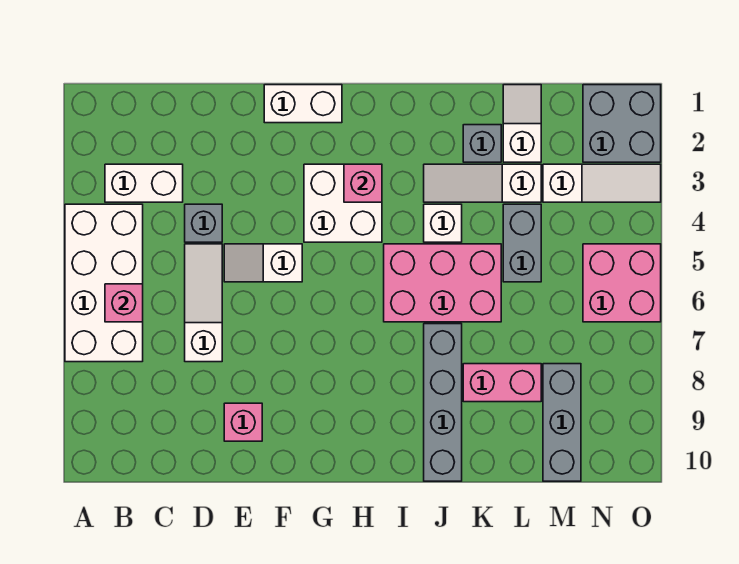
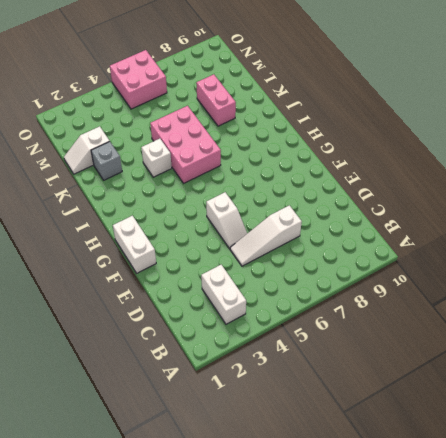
none -> white brick A4:B7 level 1
none -> grey brick D4 level 1
none -> pink brick E9 level 1

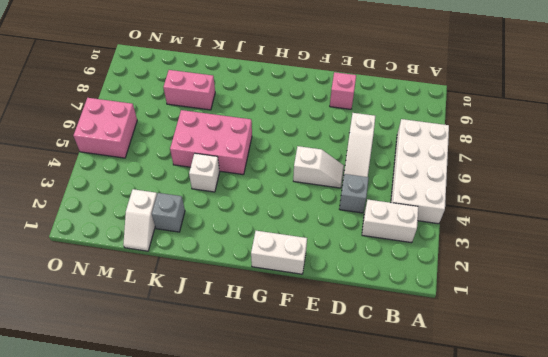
none -> white brick G3:H4 level 1
none -> white slope J3:L3 level 1 top L
none -> grey brick J7:J10 level 1

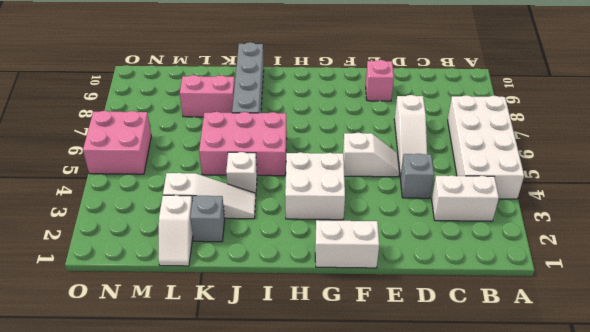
none -> grey brick L4:L5 level 1
none -> white slope M3:O3 level 1 top M
none -> grey brick M8:M10 level 1

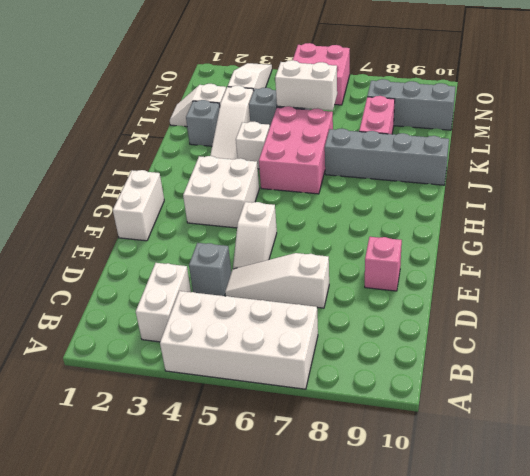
white brick L5:L6 level 2 -> none
none -> grey brick N1:O2 level 1
none -> pink brick B6 level 2
none -> pink brick H3 level 2

